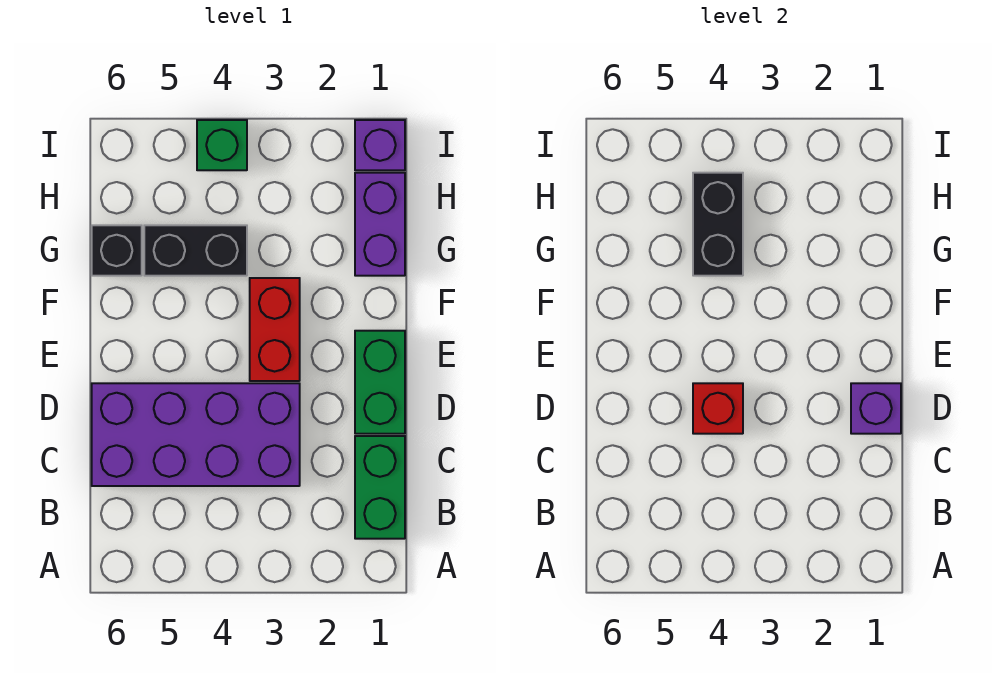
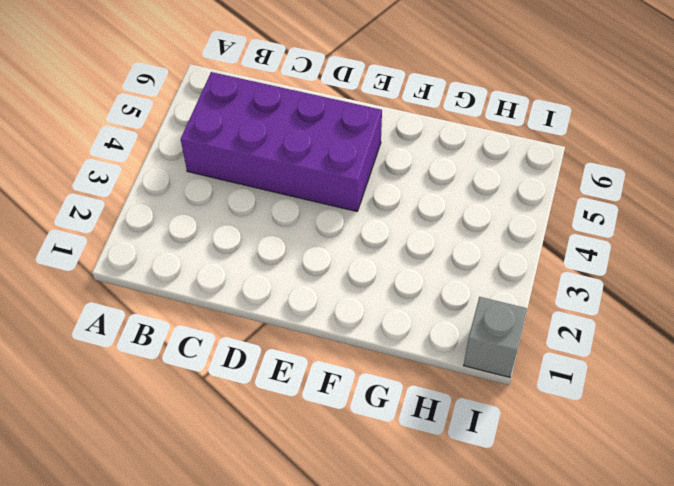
purple brick B4:E5 level 1 -> purple brick C3:D6 level 1
grey brick I1 level 1 -> purple brick I1 level 1
none -> green brick B1:C1 level 1
none -> green brick D1:E1 level 1
none -> red brick E3:F3 level 1

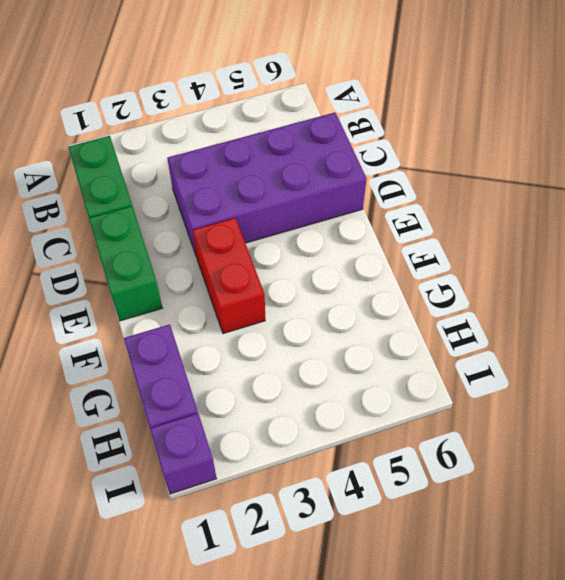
none -> black brick G4:G5 level 1
none -> black brick G6 level 1
none -> green brick I4 level 1

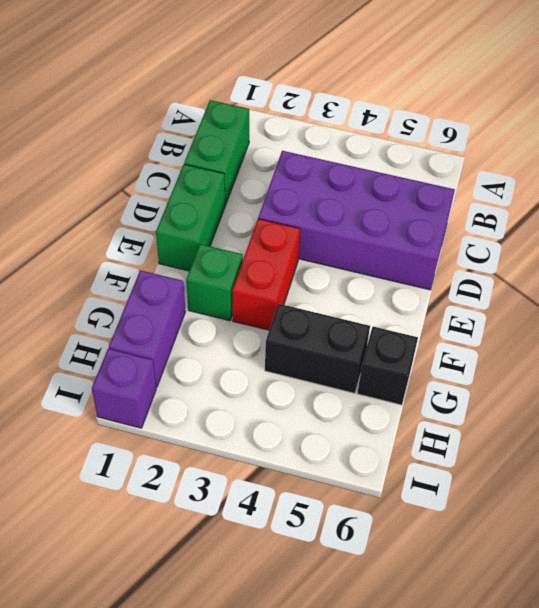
green brick F2 level 1 -> green brick I4 level 1
none -> purple brick D1 level 2
none -> red brick D4 level 2
none -> black brick G4:H4 level 2

